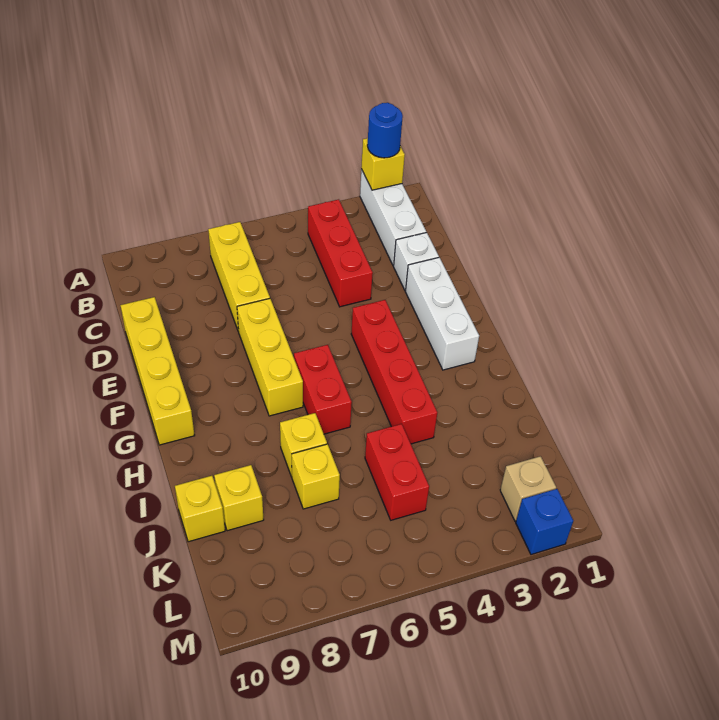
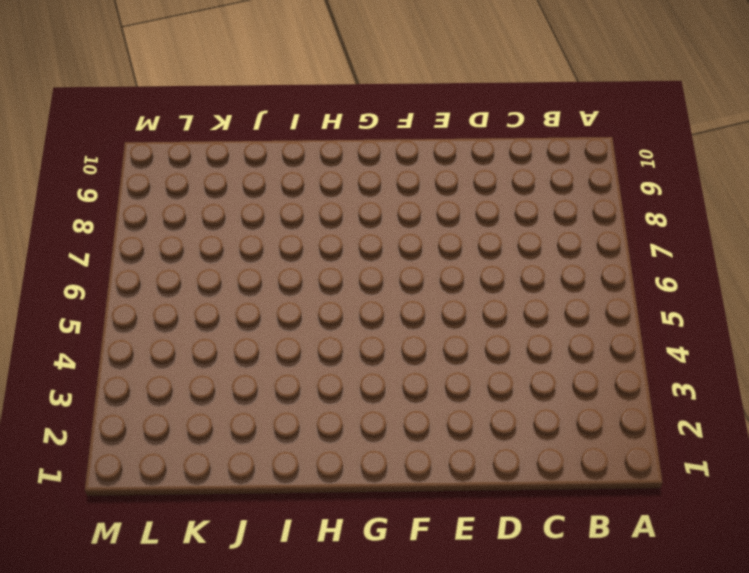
none -> white brick A2:C2 level 1
none -> red brick B4:D4 level 1
none -> yellow brick B7:D7 level 1

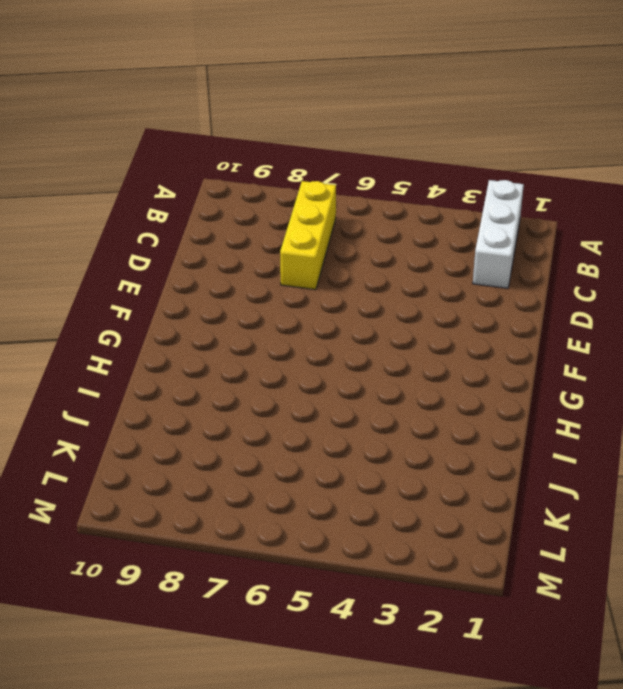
none -> red brick B4:D4 level 1
none -> white brick D2 level 1
none -> yellow brick D10:G10 level 1

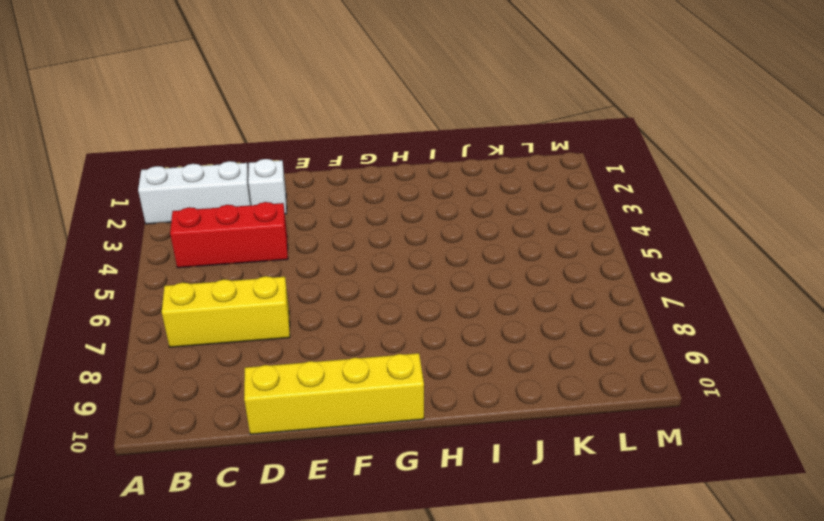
none -> white brick E2:G2 level 1
none -> yellow brick E7:G7 level 1
none -> red brick F4:I4 level 1

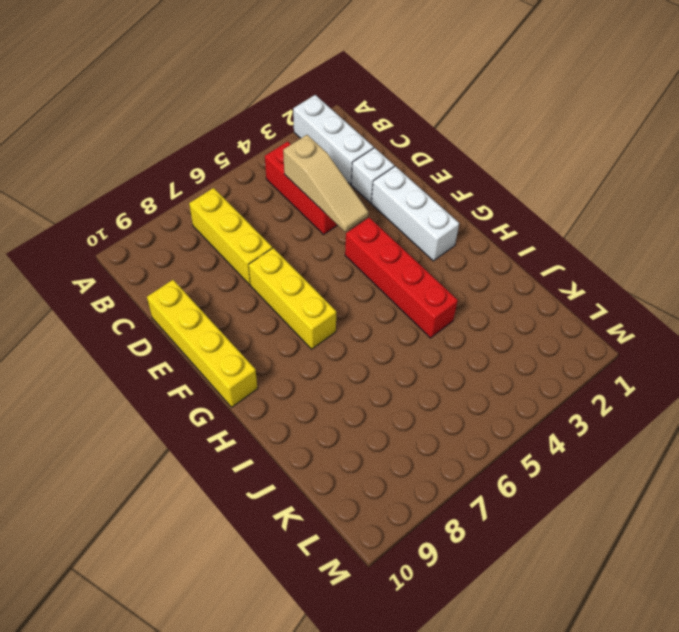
tan slope C4:E4 level 2 top C -> none
none -> red brick G6:H6 level 1
none -> yellow brick I7 level 1
none -> red brick J5:K5 level 1

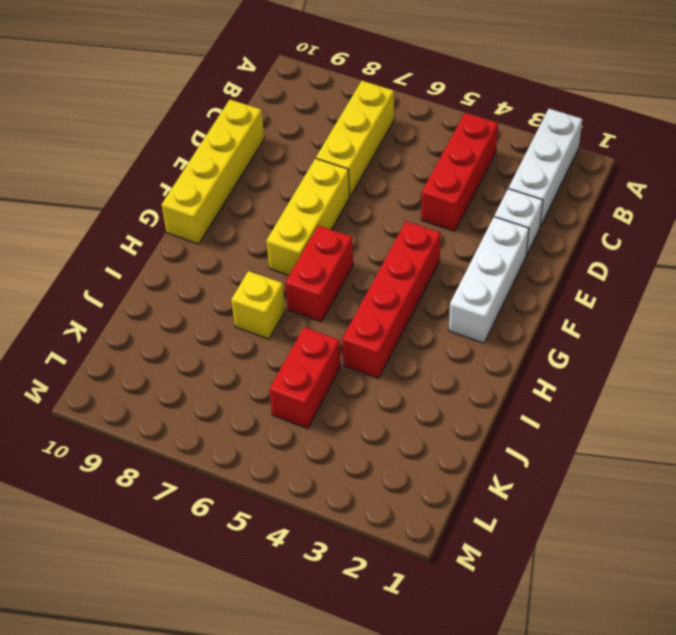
none -> yellow brick J7 level 1
none -> yellow brick J9 level 1
none -> yellow brick J10 level 1

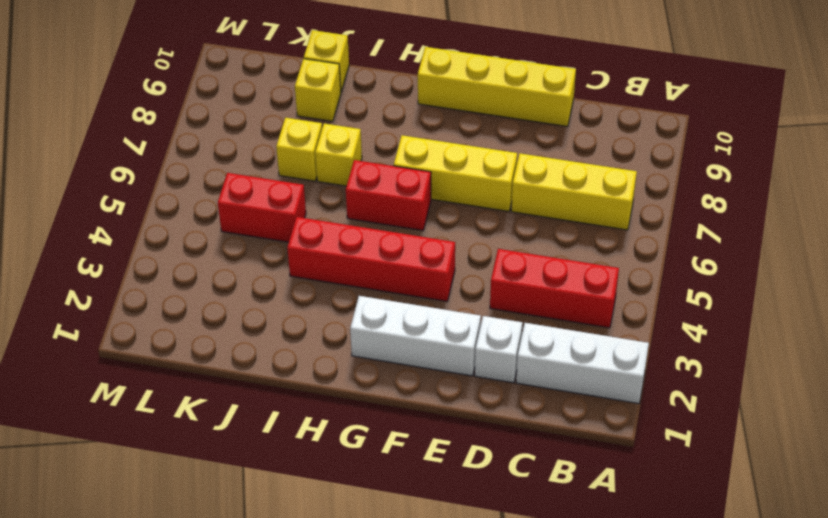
none -> tan brick L2 level 1
none -> blue brick M2 level 1
none -> yellow brick A2 level 2

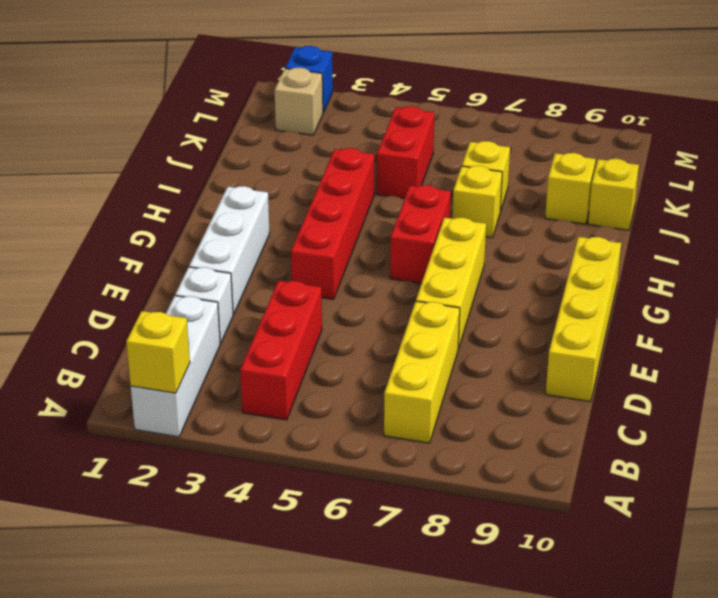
none -> blue round brick A2 level 3

